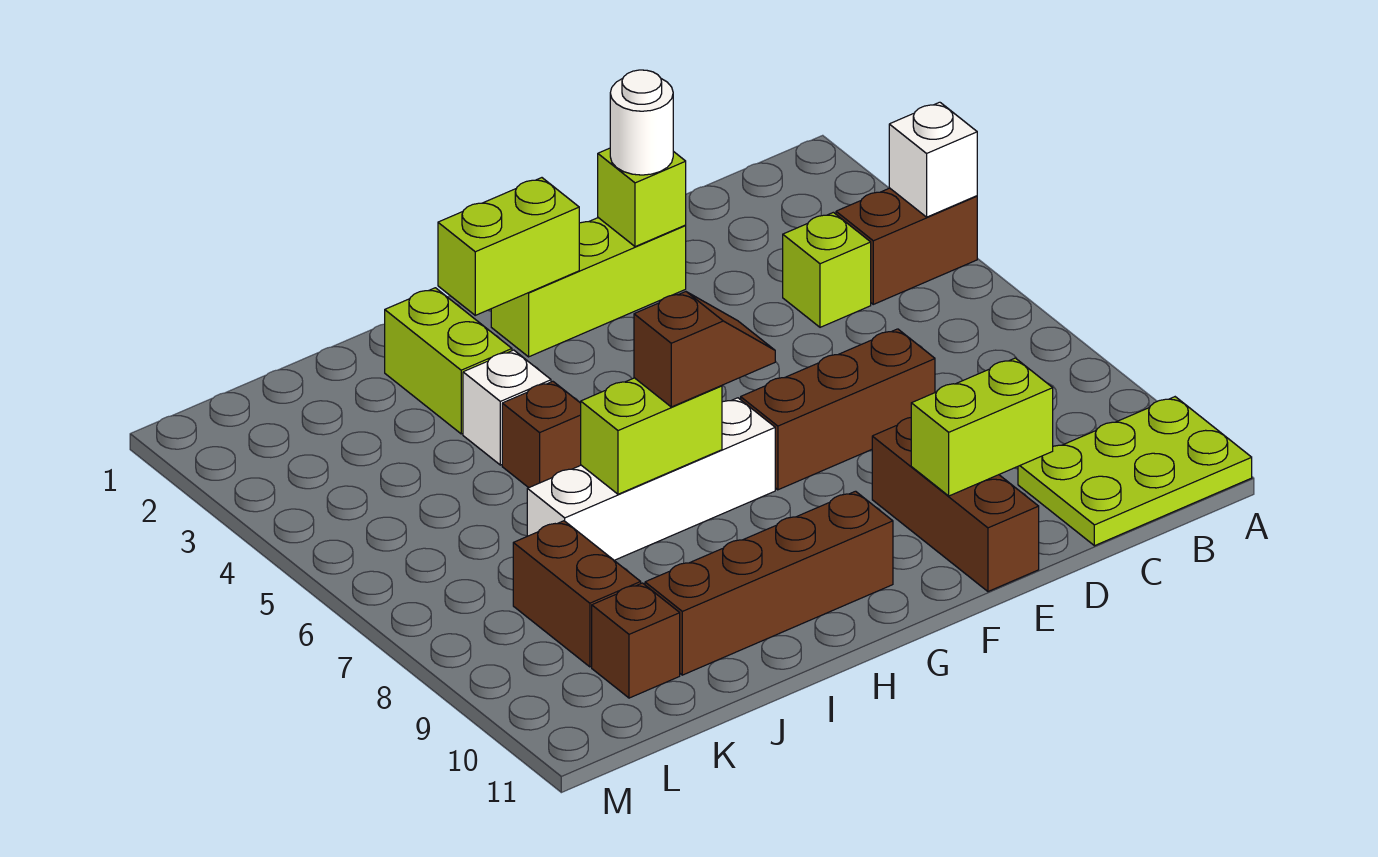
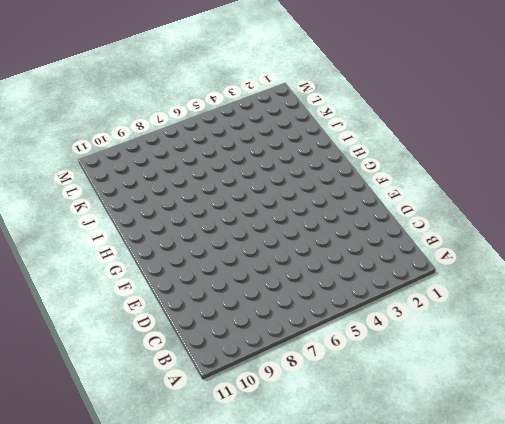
none -> brown brick A4:B4 level 1
none -> lime plate A10:C11 level 1
none -> lime brick C4 level 1

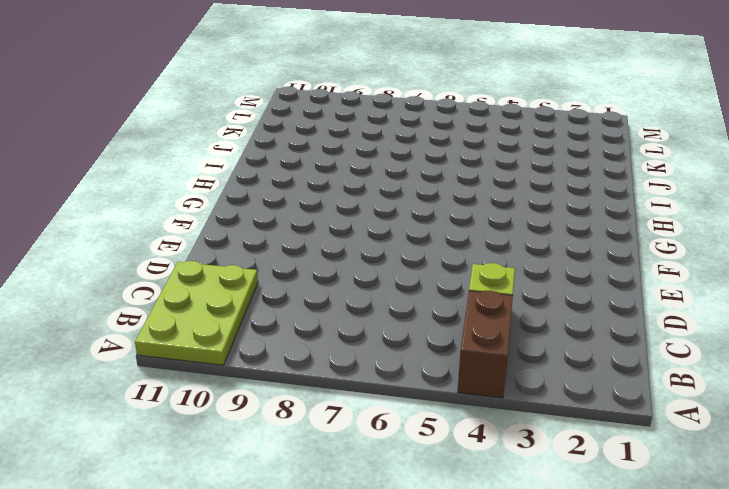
none -> brown brick D7:F7 level 1
none -> lime brick E2:G2 level 1
none -> brown brick E9:E11 level 1

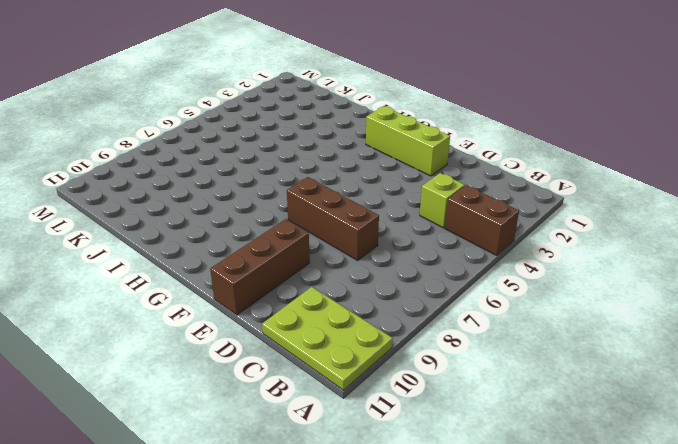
none -> white brick G7:J7 level 1
none -> brown brick G10:J10 level 1
none -> lime brick I2:I3 level 1

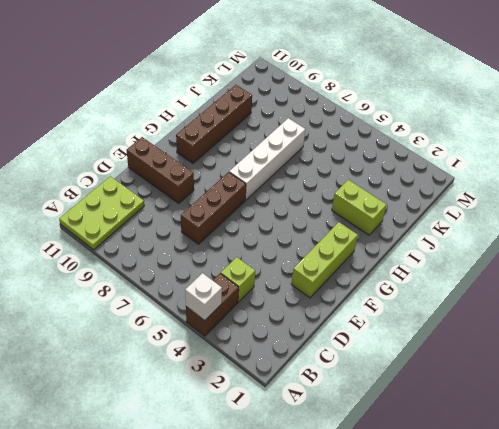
none -> white brick I4 level 1
none -> brown brick I5 level 1
none -> brown brick K8:K9 level 1

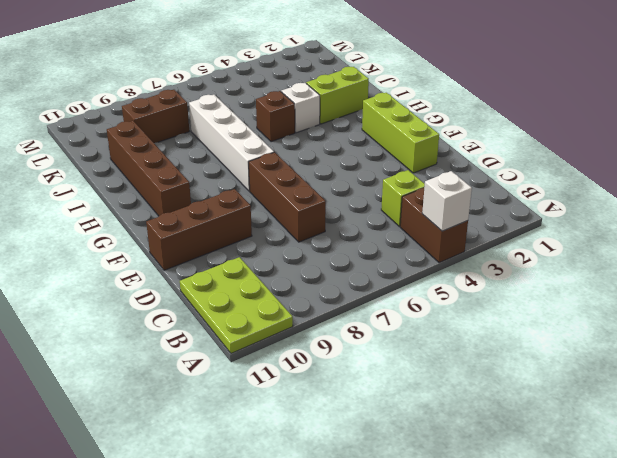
none -> brown brick K10 level 1
none -> lime brick D10:E10 level 2
none -> lime brick E2 level 2

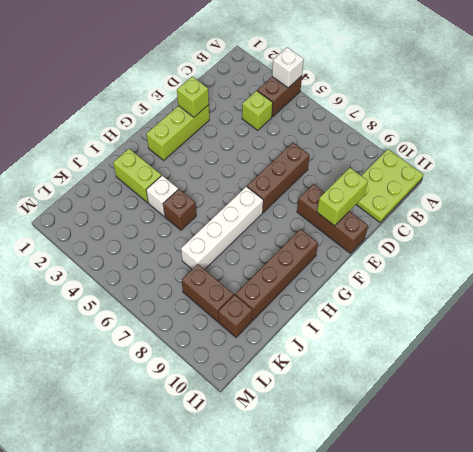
none -> lime brick G2:H2 level 2
none -> lime brick H7:I7 level 2
none -> white round brick E2 level 3

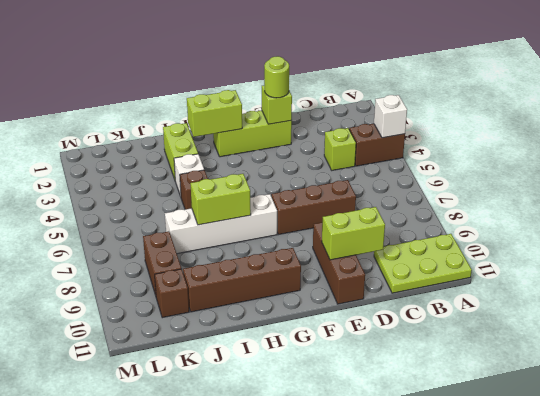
lime round brick E2 level 3 -> white round brick E2 level 3
none -> brown slope G7:H7 level 3 top H

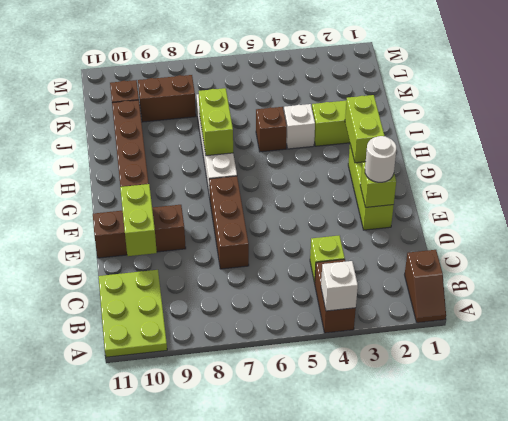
brown slope A1:B1 level 1 top B -> brown slope G7:H7 level 3 top H

